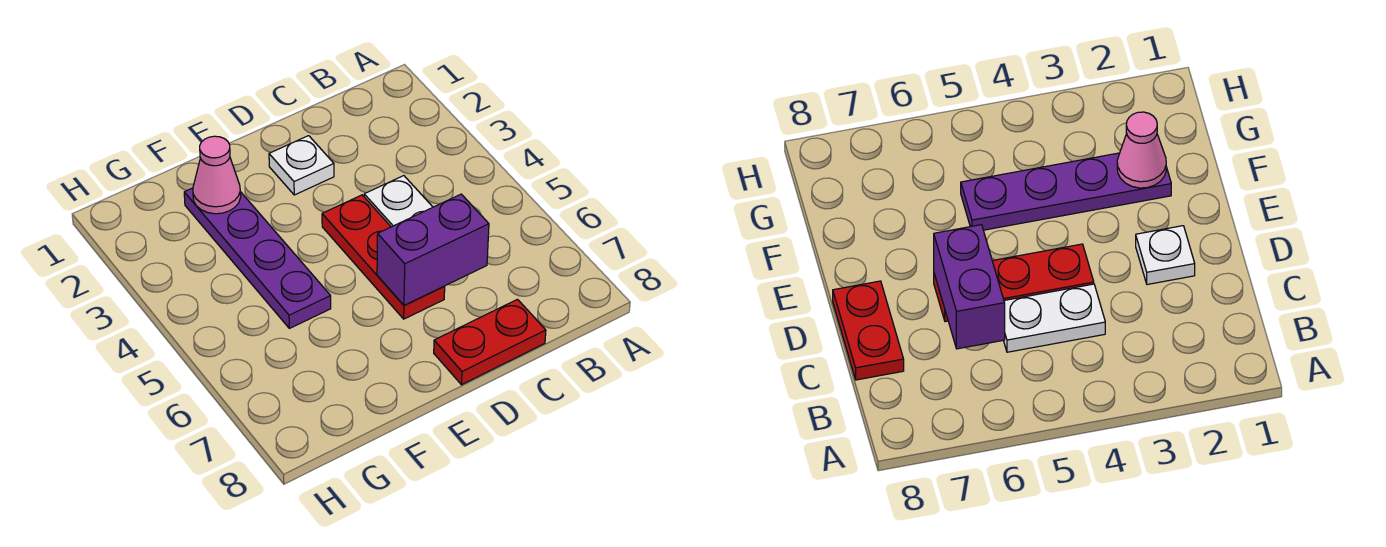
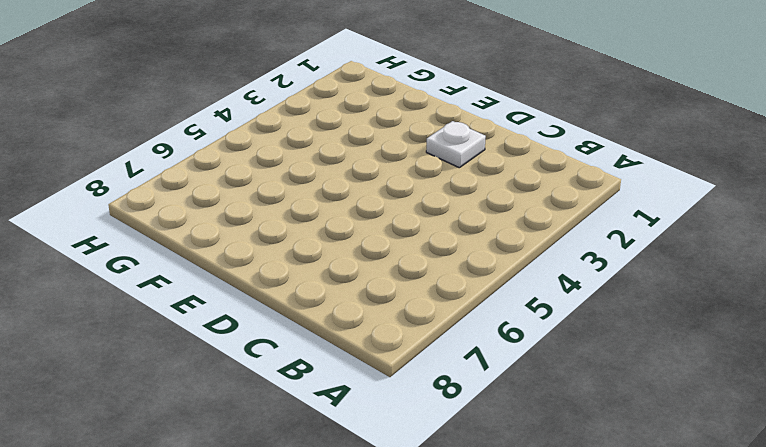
none -> white plate C4:C5 level 1
none -> red plate C8:D8 level 1

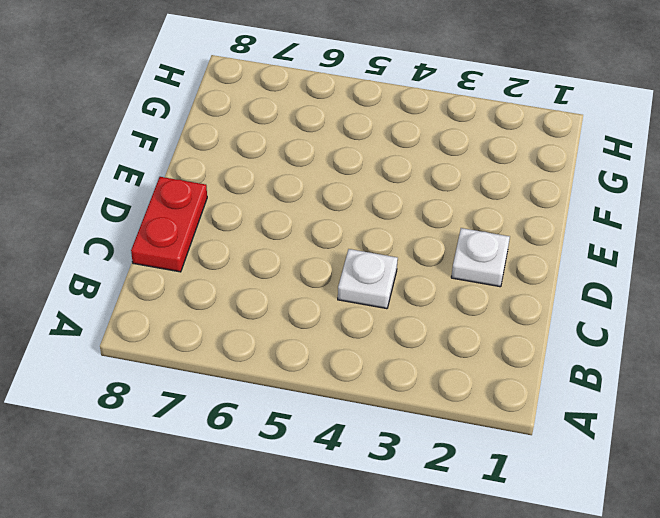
white plate C4 level 1 -> white plate C4:C5 level 1
none -> red plate D4:D6 level 1
none -> purple plate F2:F5 level 1

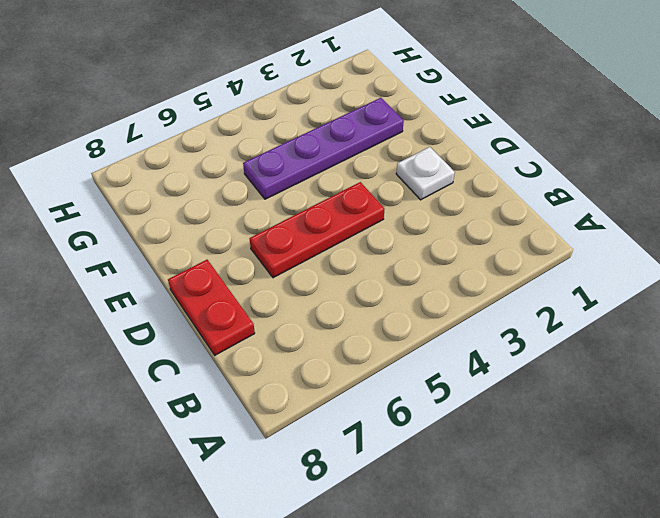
none -> white plate C4:C5 level 1
none -> purple brick C6:D6 level 2

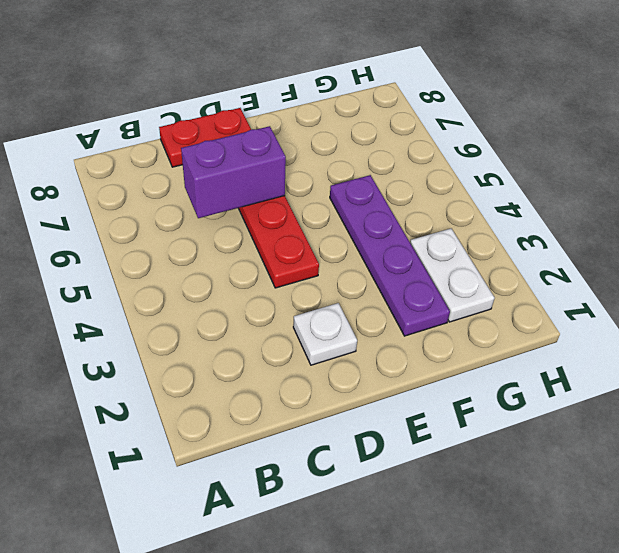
white plate G2:G3 level 1 -> white plate C4:C5 level 1
none -> pink cone F2 level 2

